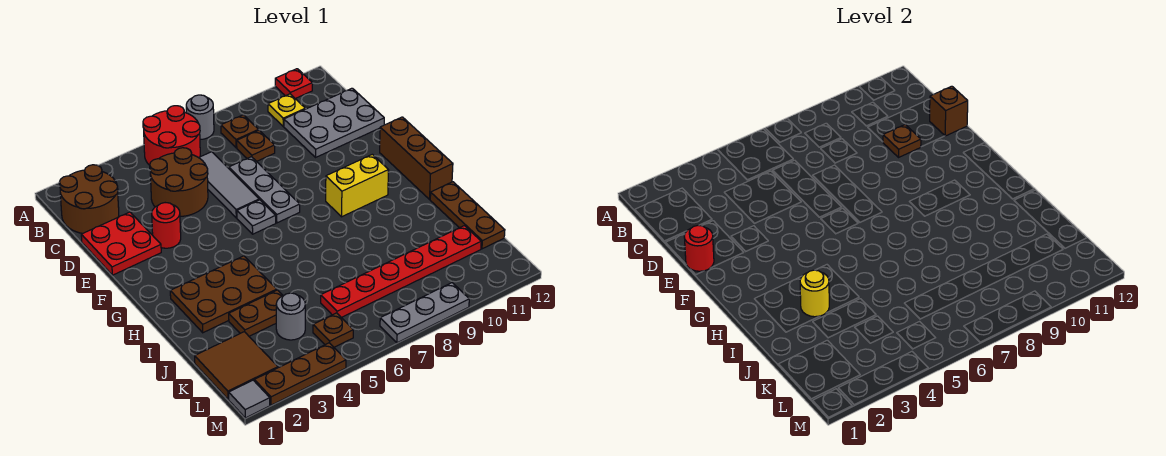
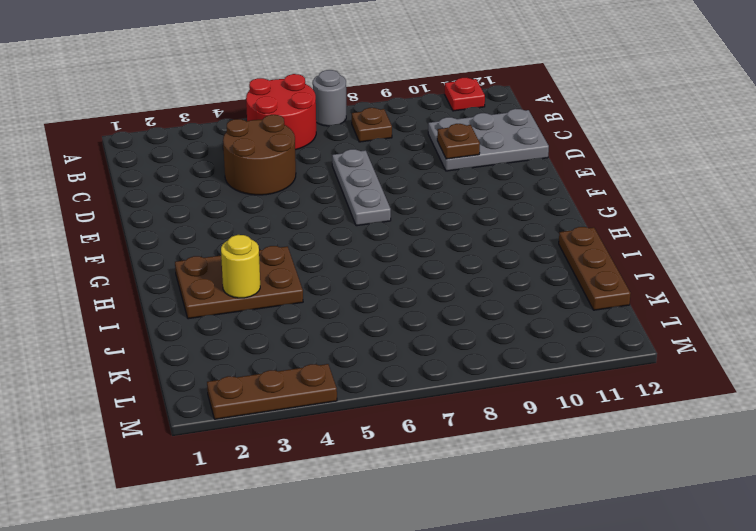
none -> brown round brick B1:C2 level 1
none -> yellow plate B10 level 1
none -> grey tile C6:E6 level 1
none -> brown plate C8 level 1

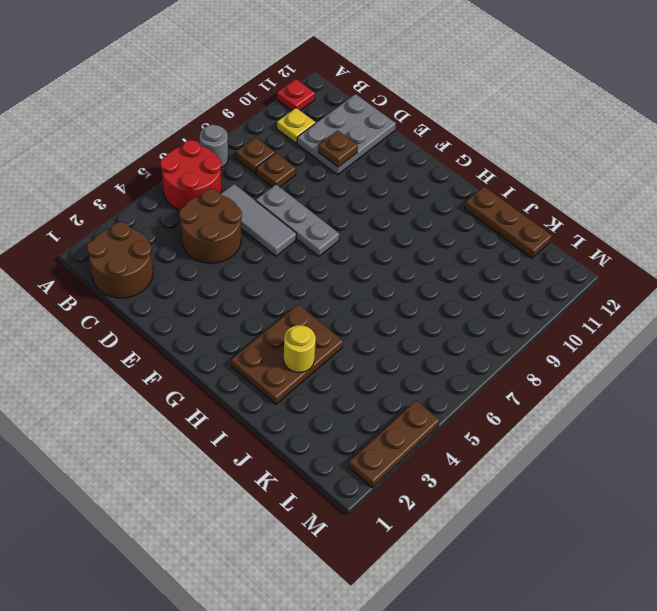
none -> red plate D1:E2 level 1
none -> red round brick E3 level 1
none -> grey plate F6 level 1
none -> brown brick F12:H12 level 1

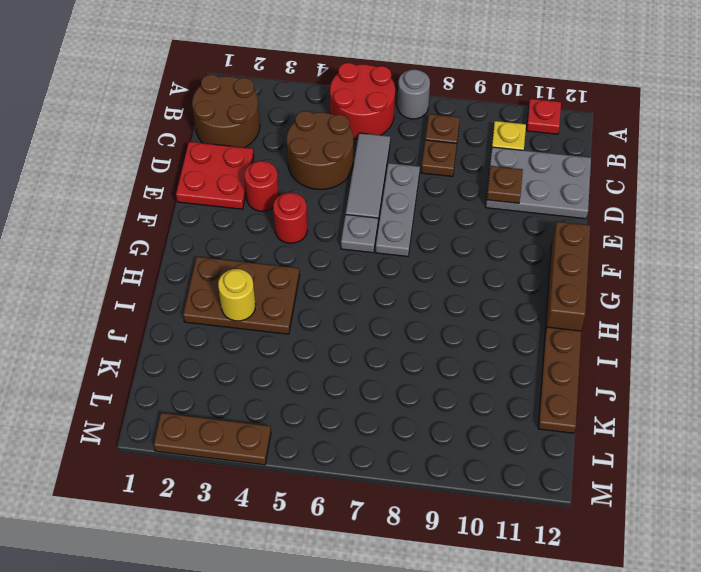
red round brick F4 level 1 -> red round brick E1 level 2
none -> yellow brick G9:G10 level 1
none -> brown plate J3:J4 level 1
none -> brown tile K1:L2 level 1
none -> grey round brick K4 level 1

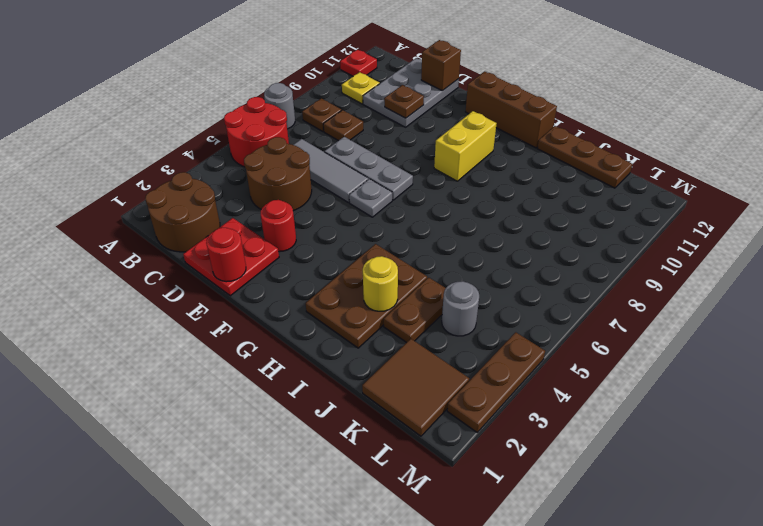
none -> red plate K6:K11 level 1
none -> brown plate L5 level 1
none -> grey tile M1 level 1
none -> grey plate M7:M9 level 1

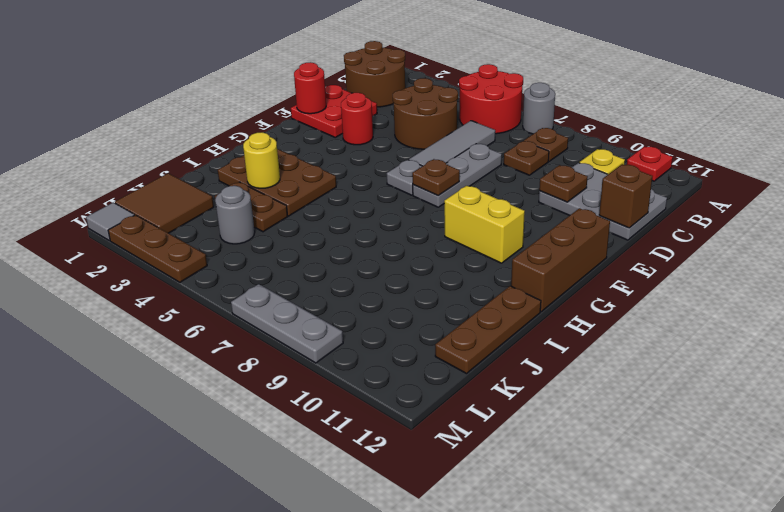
brown plate F7 level 2 -> brown plate L5 level 1
none -> red plate K6:K11 level 1

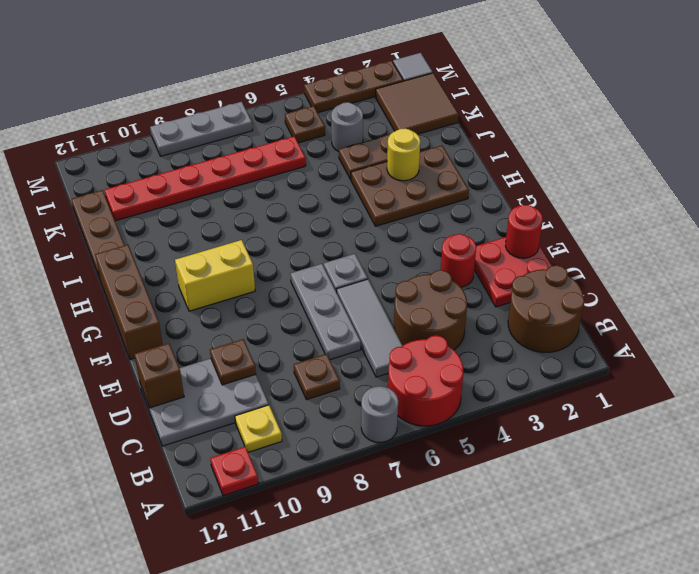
none -> brown plate B8 level 1

